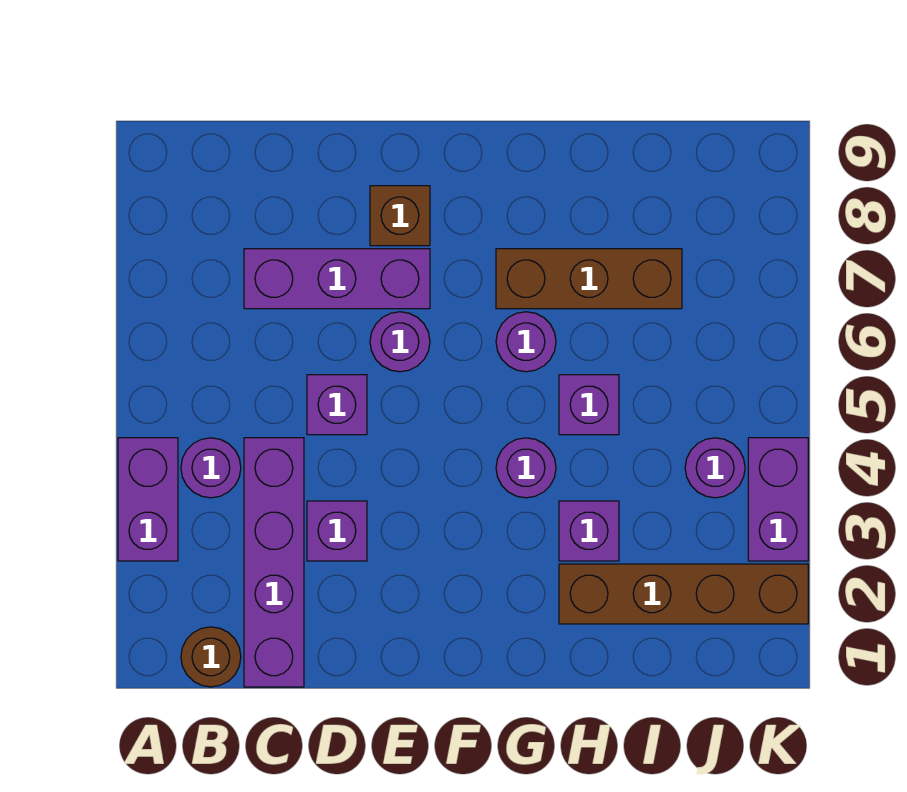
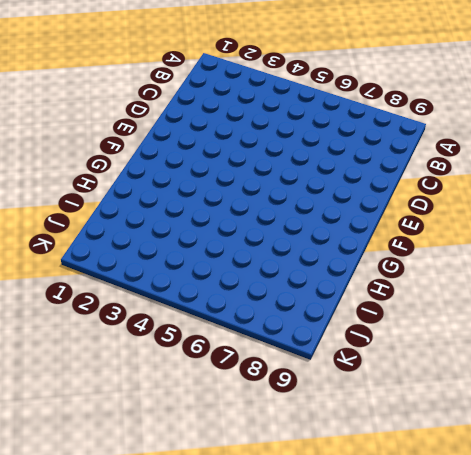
none -> purple brick A3:A4 level 1
none -> brown round brick B1 level 1
none -> purple round brick B4 level 1

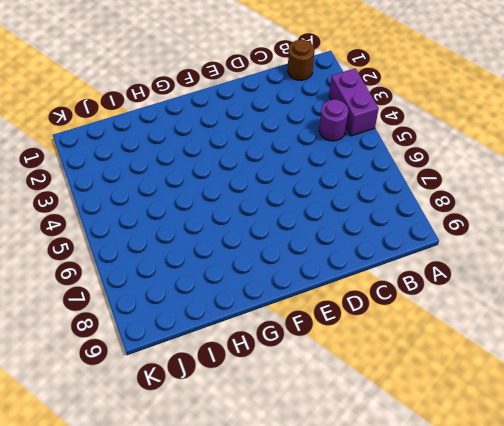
none -> purple brick C1:C4 level 1
none -> purple brick C7:E7 level 1
none -> purple brick D3 level 1

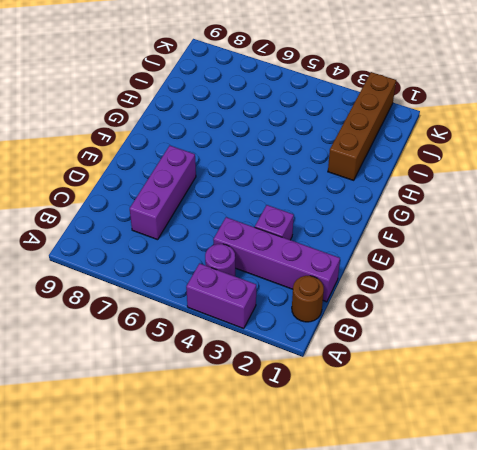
none -> purple brick D5 level 1
none -> purple round brick E6 level 1
none -> brown brick E8 level 1

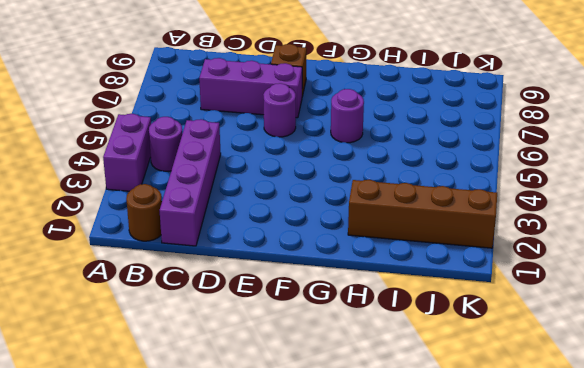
none -> purple brick D3 level 1
none -> purple brick D5 level 1
none -> purple round brick G4 level 1

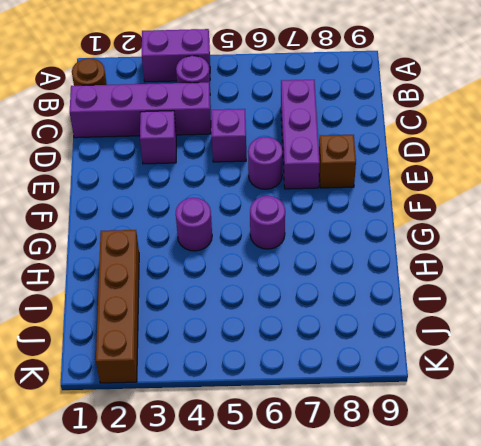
none -> brown brick G7:I7 level 1
none -> purple brick H3 level 1
none -> purple brick H5 level 1

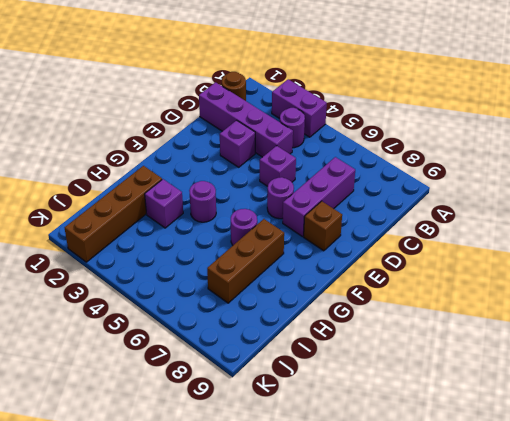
none -> purple brick H5 level 1
none -> purple round brick J4 level 1
none -> purple brick K3:K4 level 1

